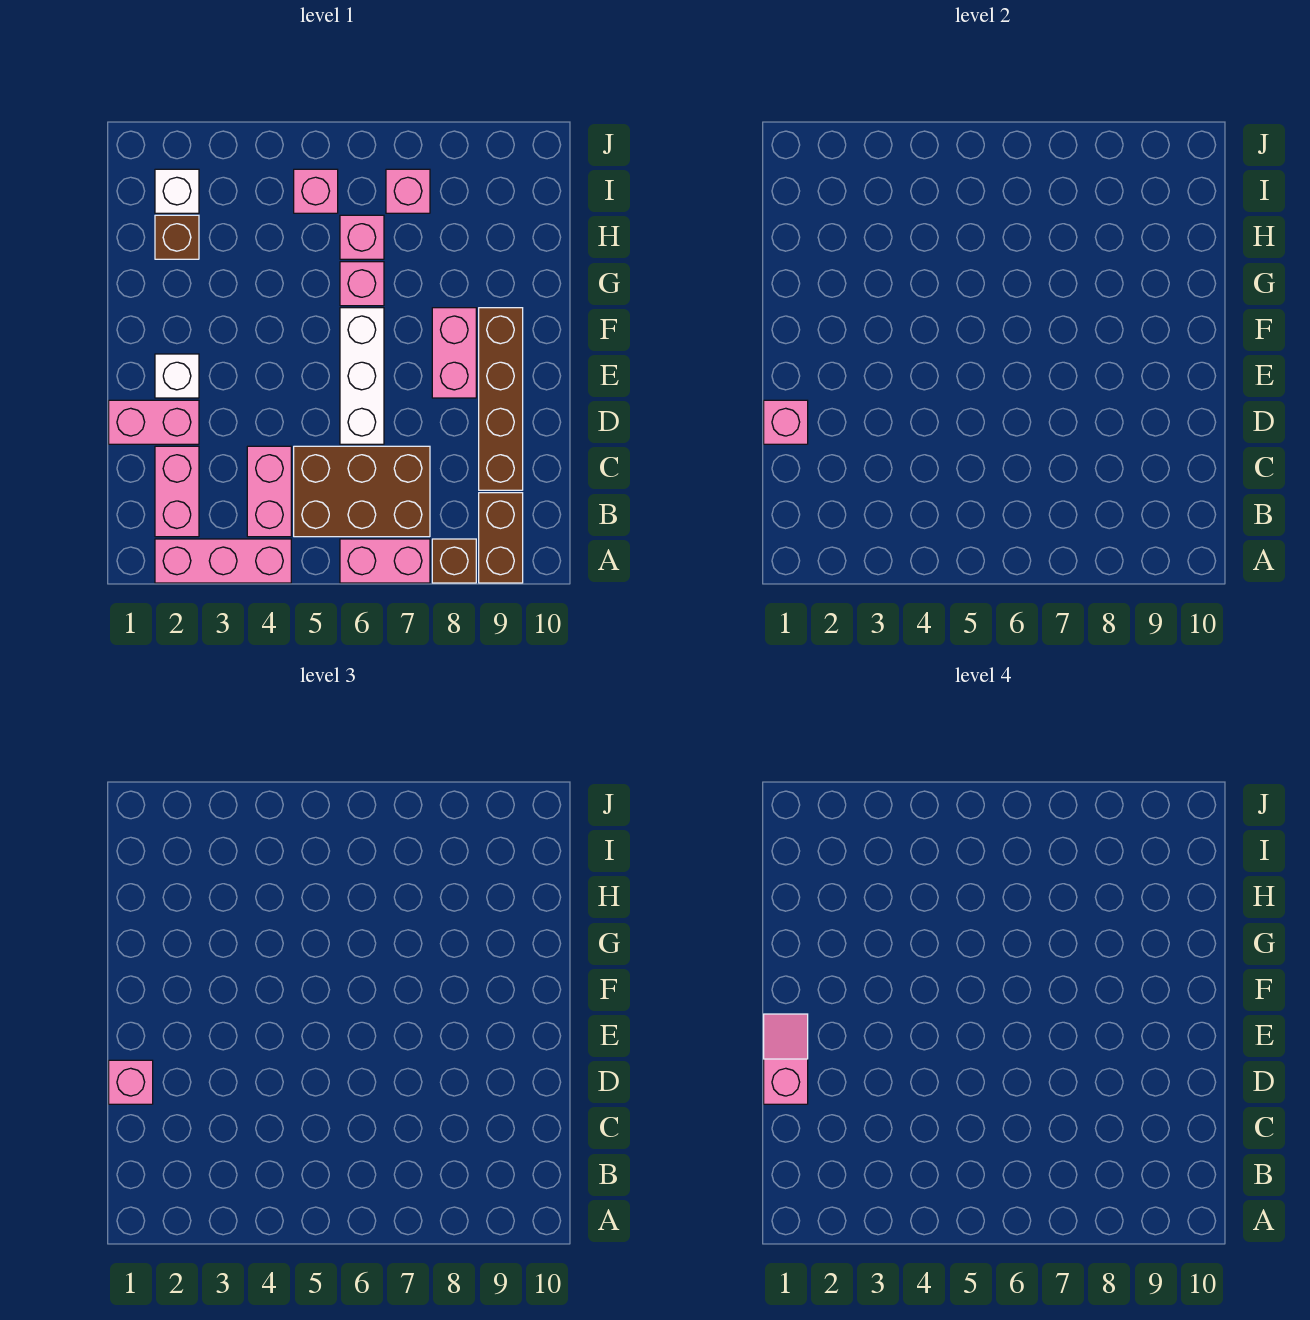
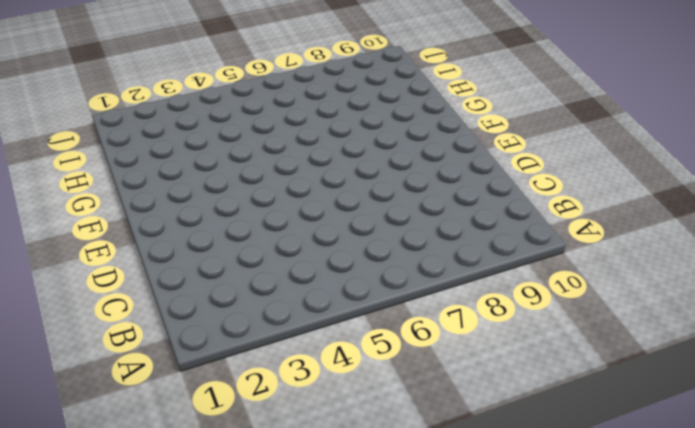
none -> pink brick A2:A4 level 1
none -> pink brick A6:A7 level 1
none -> brown brick A8 level 1

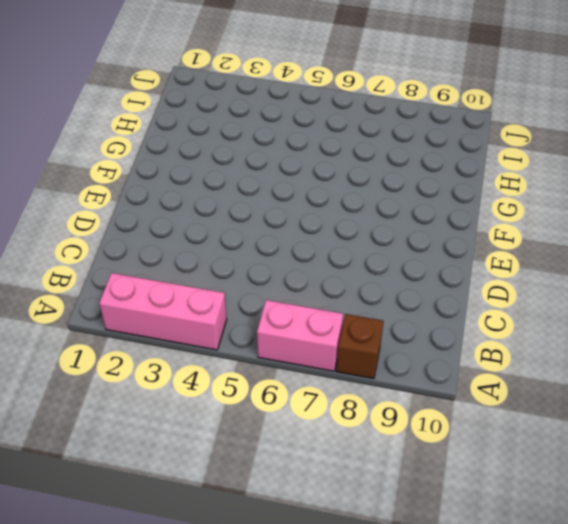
none -> brown brick A9:B9 level 1
none -> pink brick B2:C2 level 1
none -> pink brick B4:C4 level 1

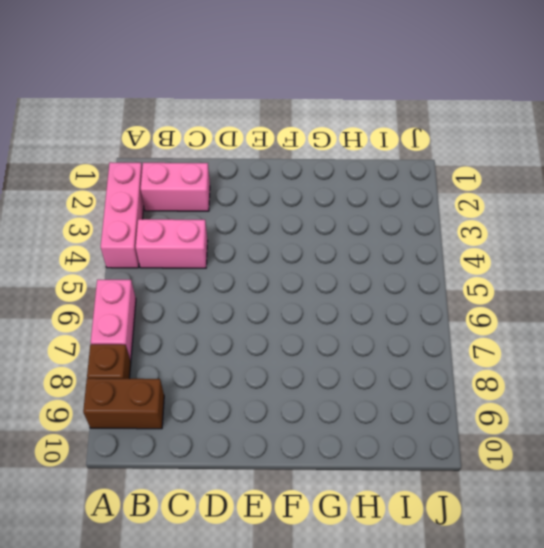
none -> brown brick B5:C7 level 1
none -> brown brick C9:F9 level 1
none -> pink brick D1:D2 level 1

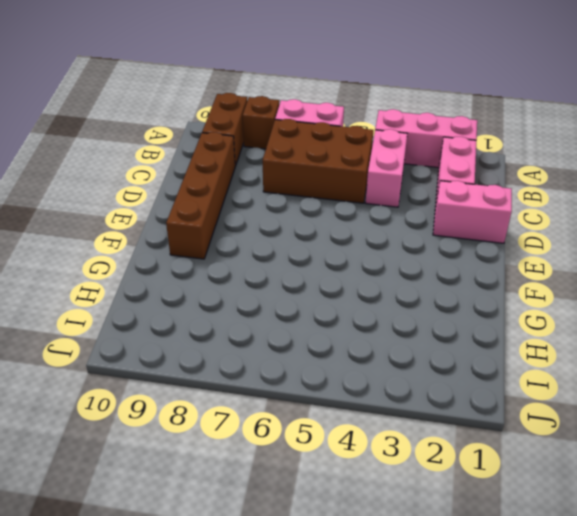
none -> white brick D6:F6 level 1
none -> white brick E2 level 1
none -> pink brick E8:F8 level 1

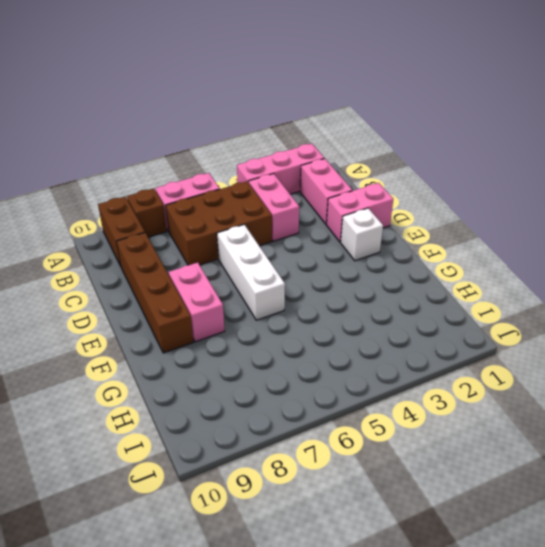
none -> pink brick G6 level 1
none -> brown brick H2 level 1
none -> pink brick H6 level 1

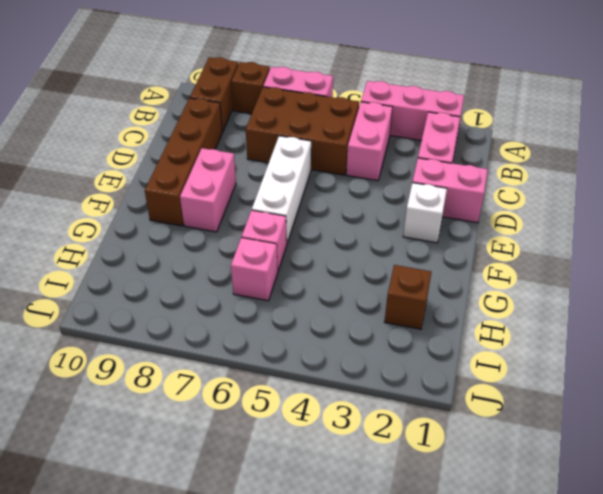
none -> white brick I2 level 1
none -> pink brick I5 level 1
none -> pink brick I7 level 1

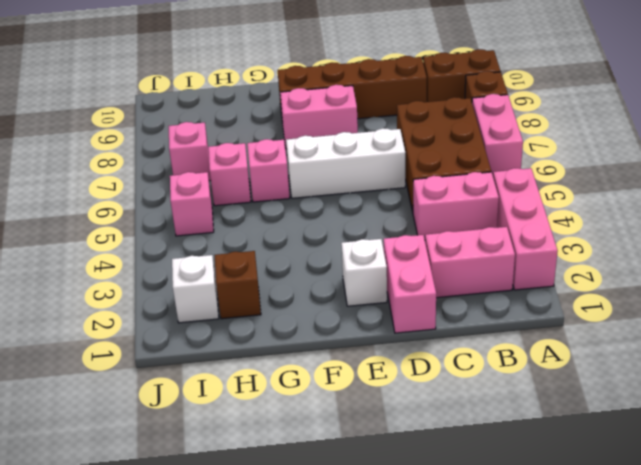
none -> pink brick D1 level 2
none -> pink brick D1 level 3
none -> pink slope D1:E1 level 4 top D

